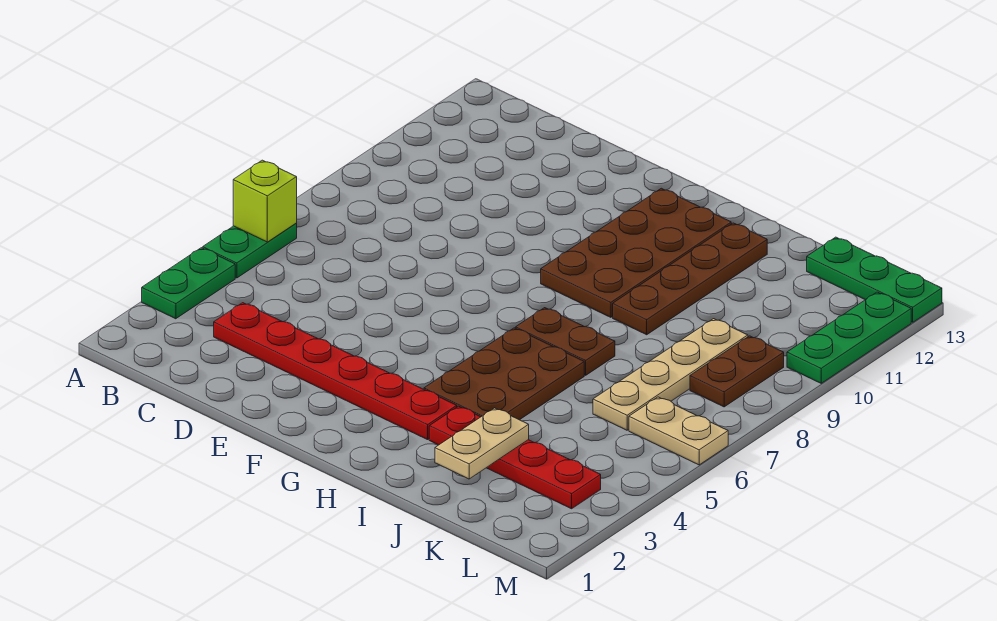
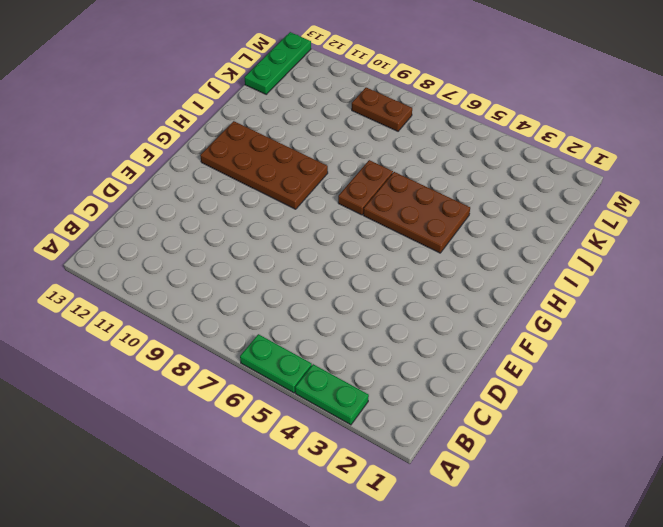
none -> red plate C3:H3 level 1
none -> red plate I3:L3 level 1
none -> brown plate I9:I12 level 1

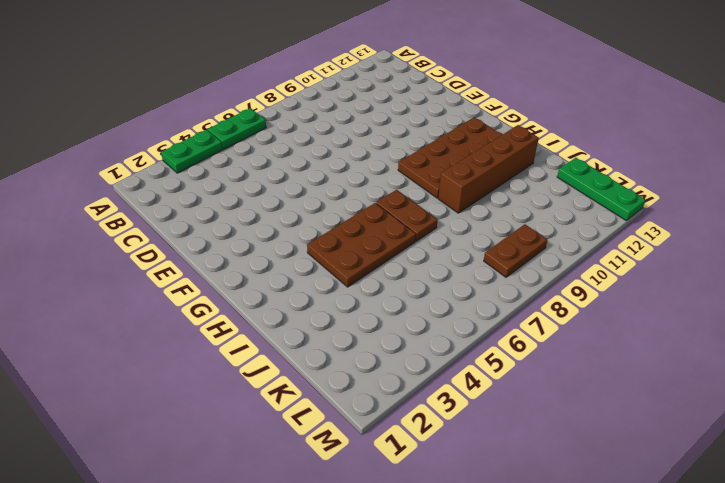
brown brick I9:I12 level 1 -> brown plate I9:I12 level 1
none -> red plate C3:H3 level 1
none -> red plate I3:L3 level 1
none -> tan plate K6:K9 level 1

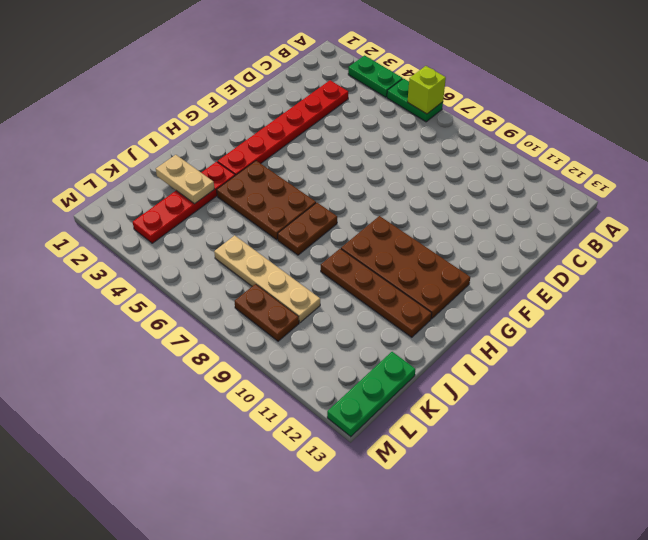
none -> tan plate L6:M6 level 1
none -> green plate M10:M12 level 1

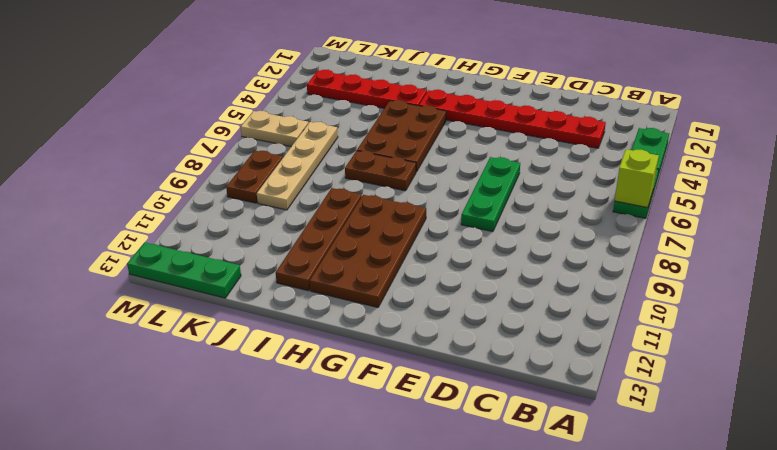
green plate E6:E8 level 1 -> green plate M10:M12 level 1
none -> tan plate J2:J3 level 2

